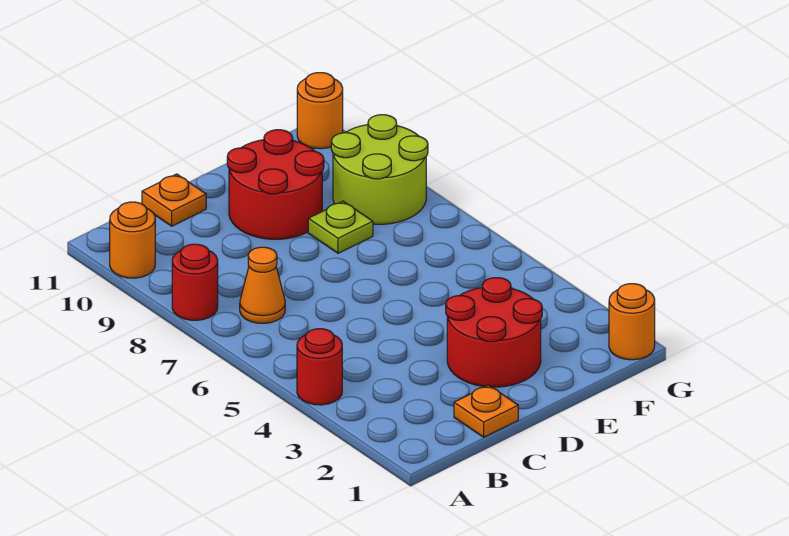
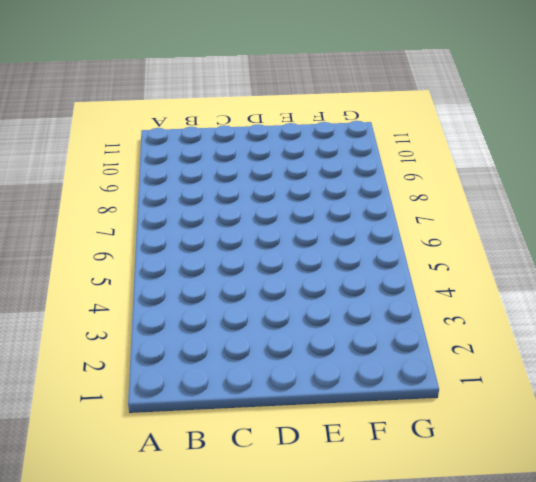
none -> red round brick A4 level 1
none -> red round brick A8 level 1
none -> orange round brick A10 level 1

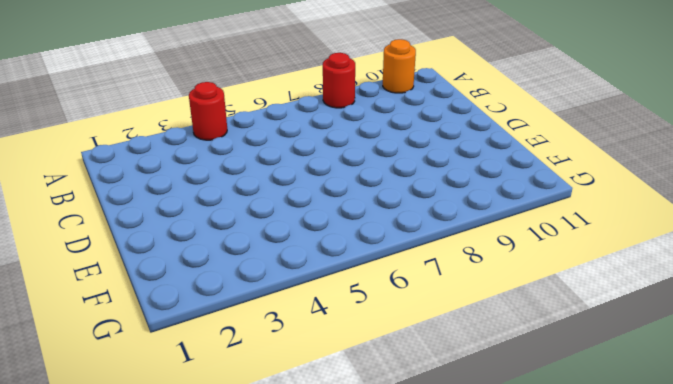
none -> orange cone B7 level 1
none -> orange plate C1 level 1
none -> orange plate C11 level 1

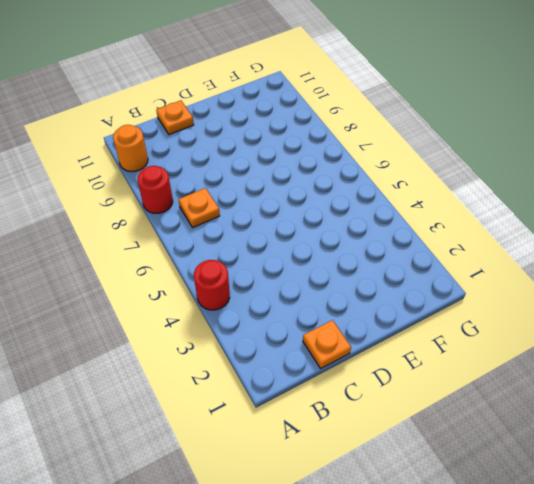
orange plate B7 level 1 -> orange cone B7 level 1
none -> red round brick D2:E3 level 1
none -> red round brick D9:E10 level 1
none -> lime plate E8 level 1

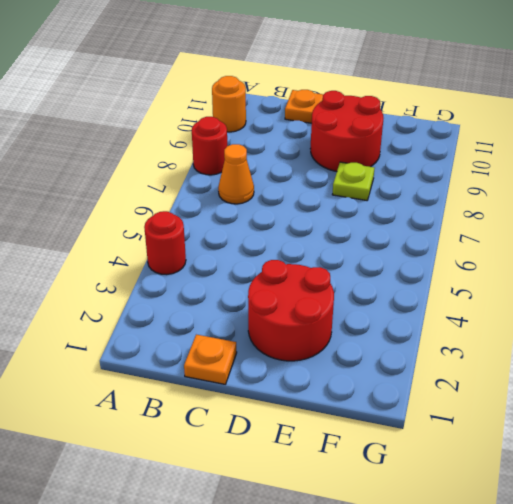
none -> lime round brick F8:G9 level 1
none -> orange round brick G1 level 1
none -> orange round brick G11 level 1

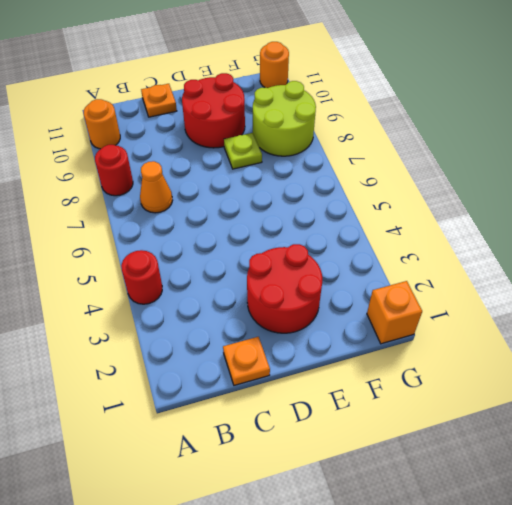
orange brick G1 level 1 -> orange round brick G1 level 1

